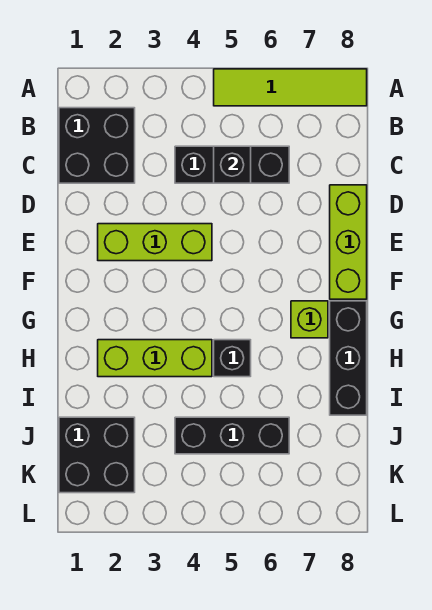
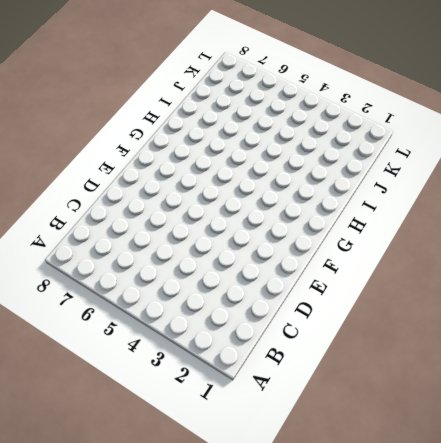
none -> lime tile A5:A8 level 1
none -> black brick B1:C2 level 1
none -> black brick C4:C6 level 1

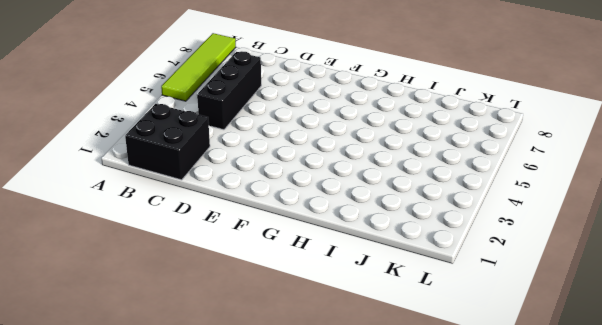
none -> lime brick D8:F8 level 1
none -> lime brick E2:E4 level 1
none -> lime brick G7 level 1

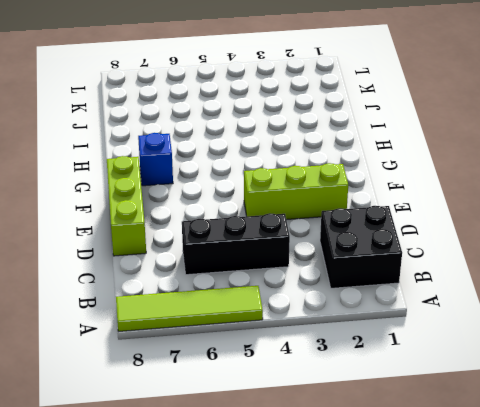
blue brick G7 level 1 -> lime brick G7 level 1
none -> black brick G8:I8 level 1
none -> lime brick H2:H4 level 1
none -> black brick H5 level 1

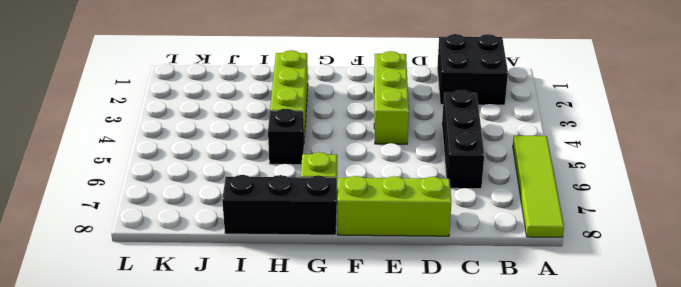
none -> black brick J1:K2 level 1
none -> black brick J4:J6 level 1
none -> black brick C5 level 2

